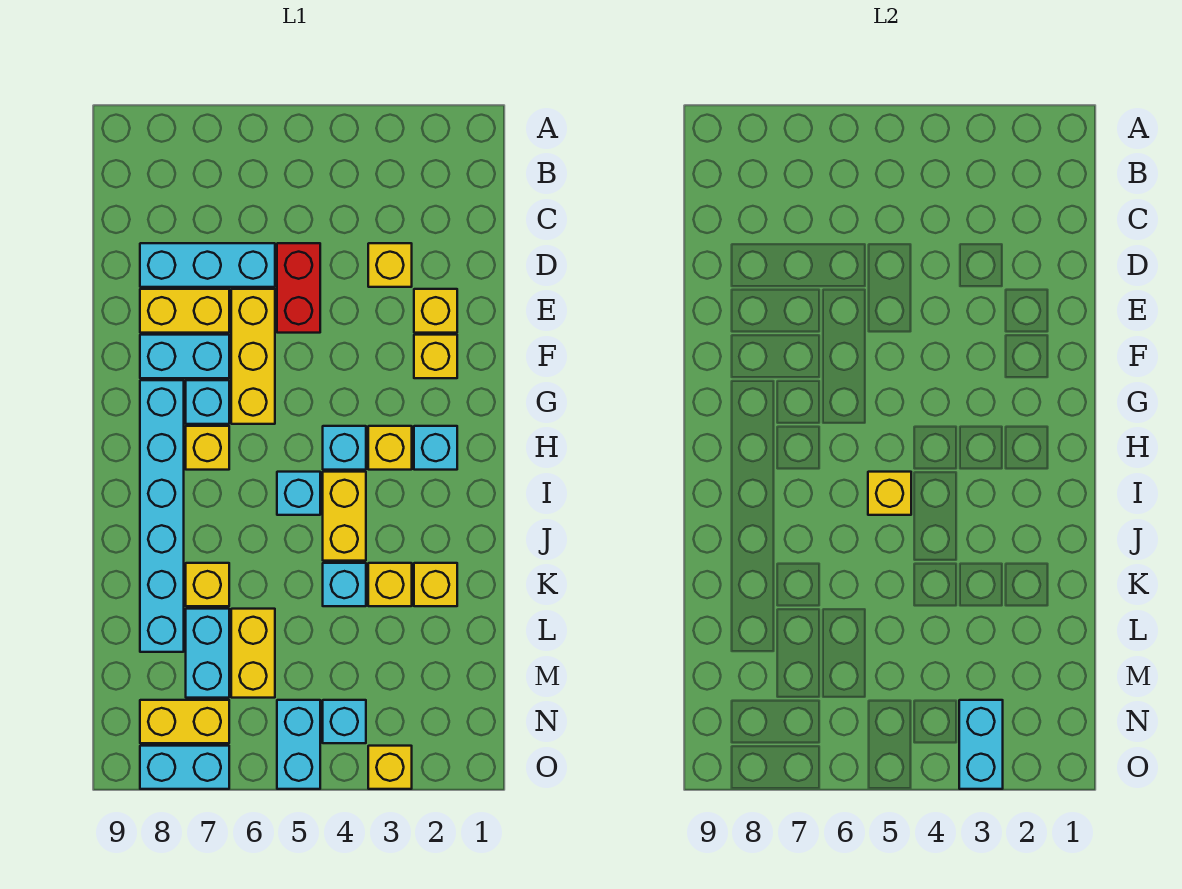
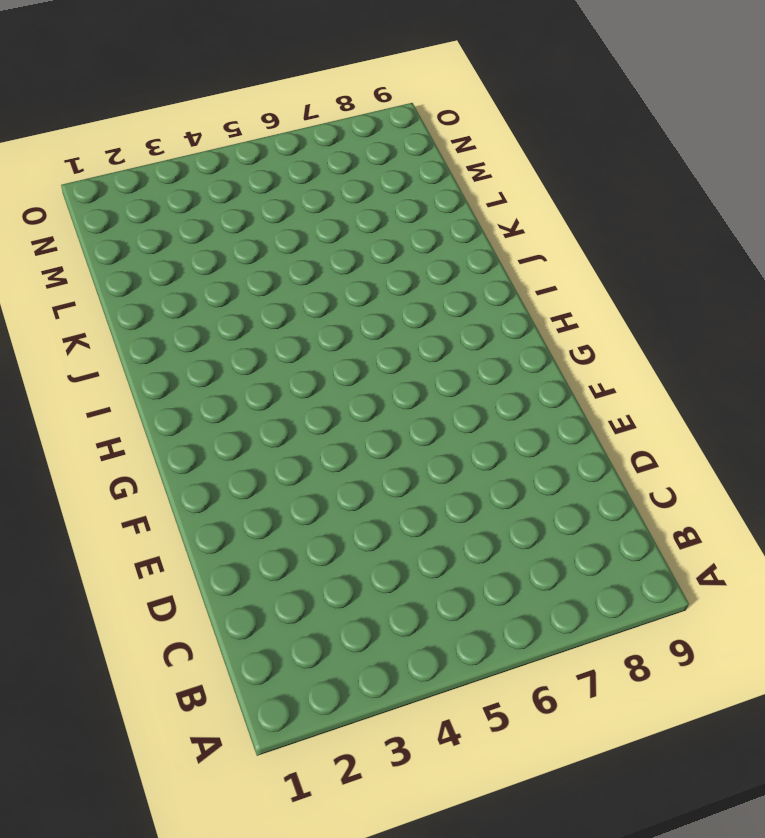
none -> yellow brick D3 level 1
none -> red brick D5:E5 level 1
none -> cyan brick D6:D8 level 1

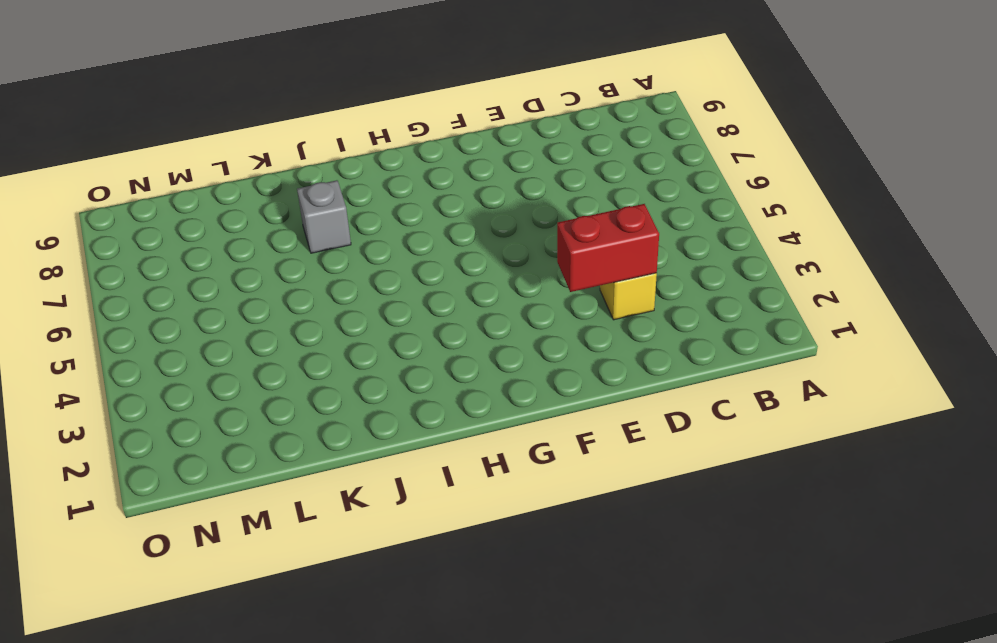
red brick D3:E3 level 2 -> red brick D5:E5 level 1
grey brick J7 level 1 -> none
none -> cyan brick D6:D8 level 1
none -> yellow brick E2 level 1
none -> yellow brick E6:G6 level 1

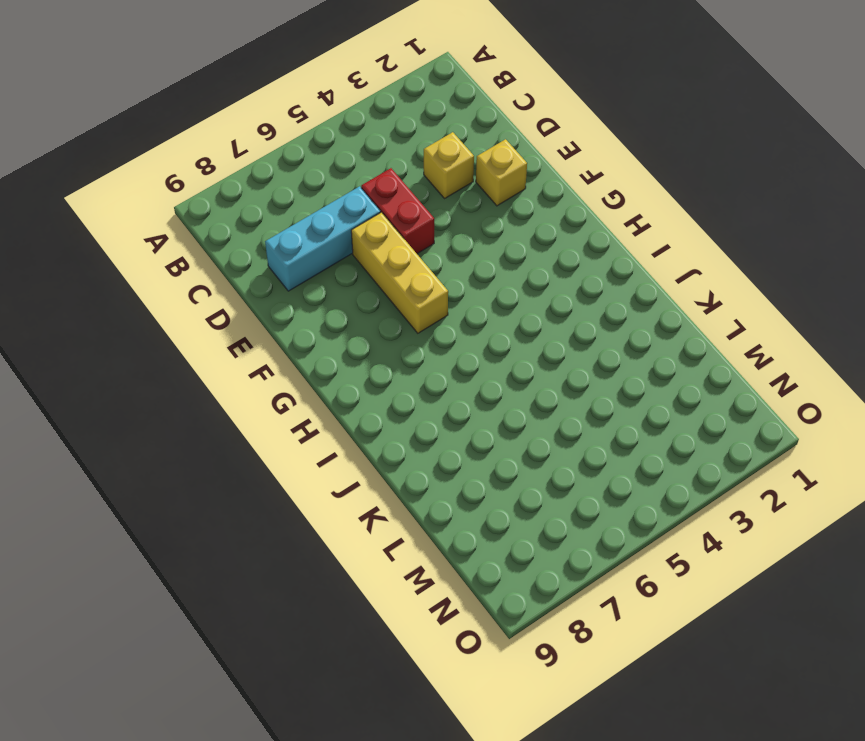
none -> yellow brick E7:E8 level 1
none -> yellow brick F2 level 1
none -> cyan brick F7:F8 level 1

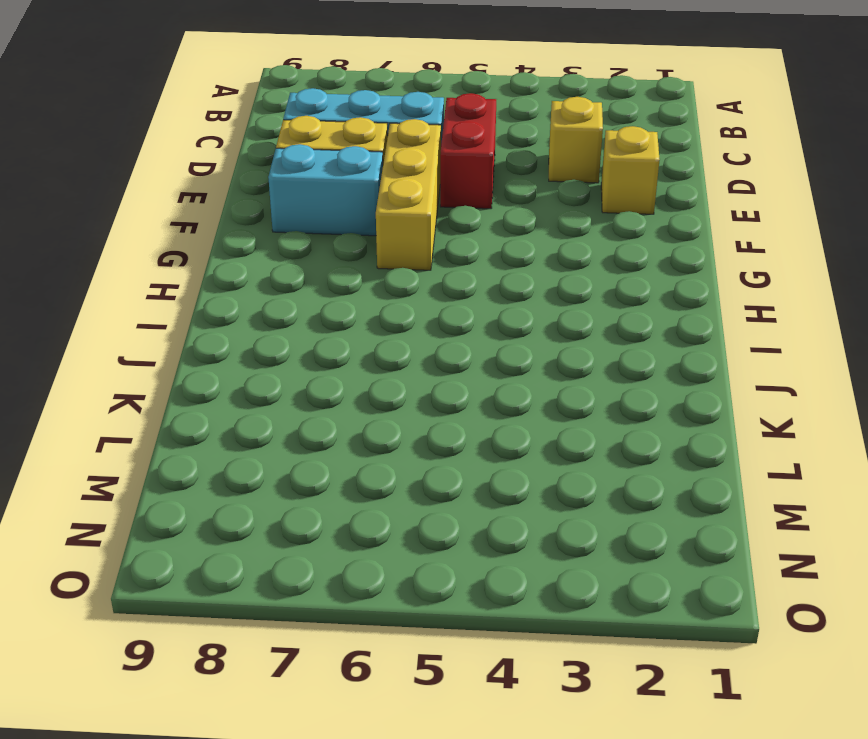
none -> yellow brick F2 level 1
none -> cyan brick G7 level 1
none -> cyan brick G8:L8 level 1

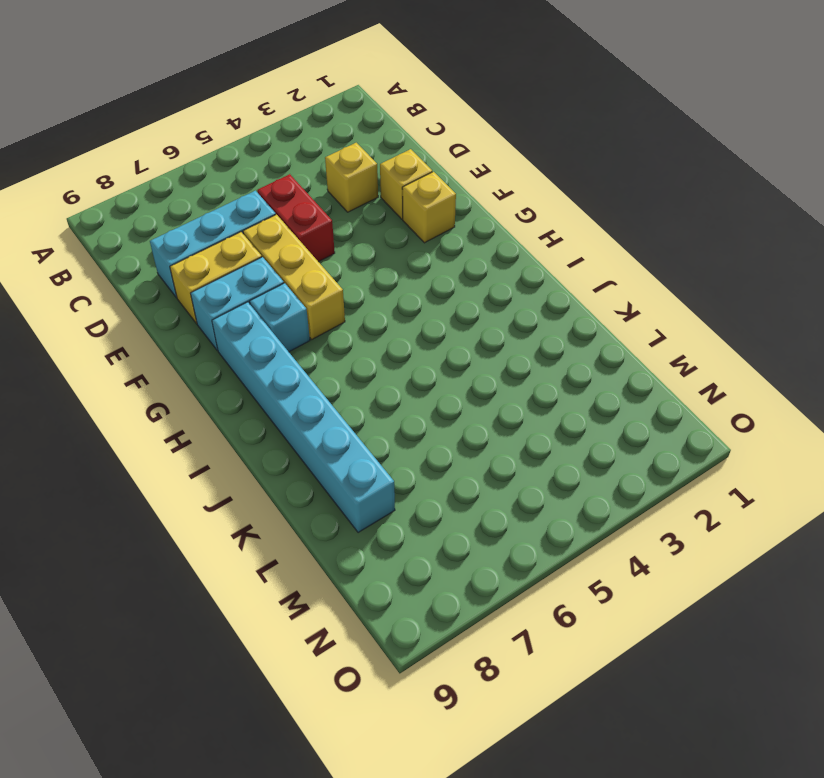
none -> cyan brick H2 level 1
none -> yellow brick H3 level 1
none -> cyan brick H4 level 1

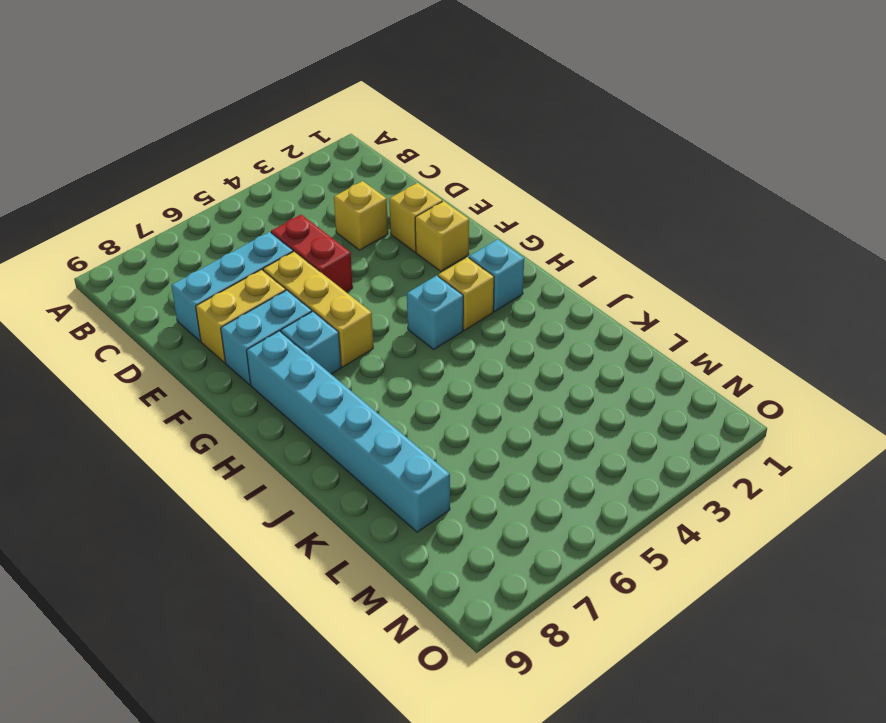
none -> yellow brick H7 level 1
none -> yellow brick I4:J4 level 1
none -> cyan brick I5 level 1

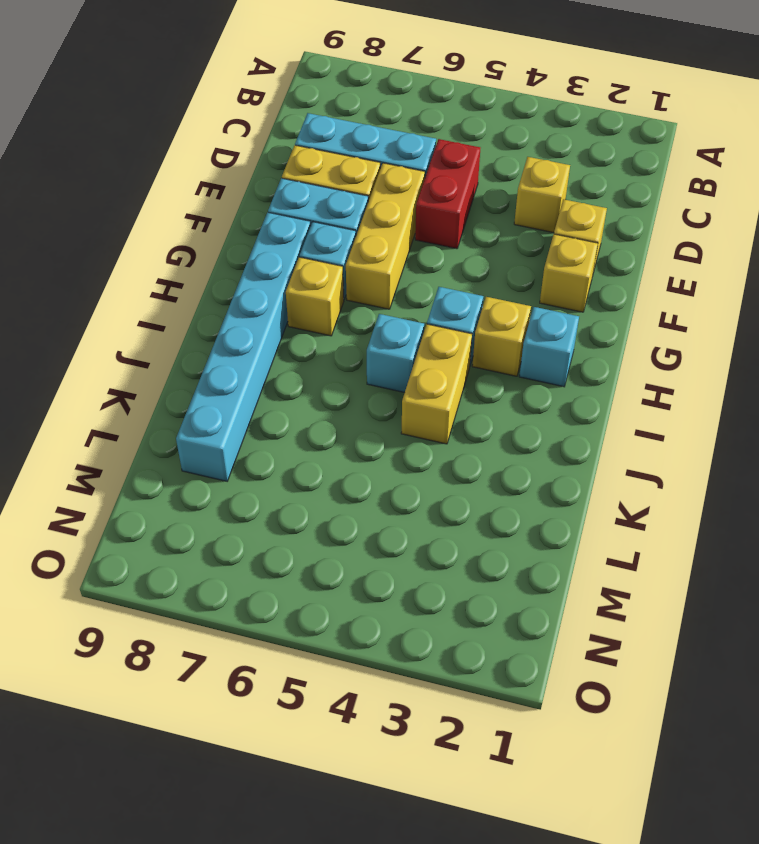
none -> yellow brick K2 level 1
none -> yellow brick K3 level 1
none -> cyan brick K4 level 1

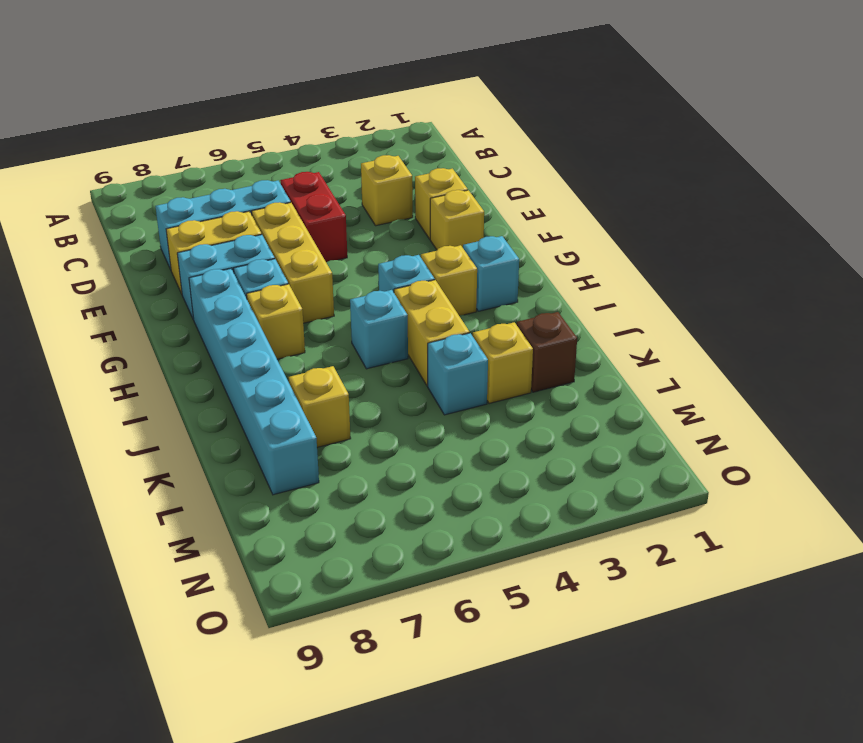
brown brick K2 level 1 -> yellow brick K2 level 1
none -> yellow brick L6:M6 level 1
none -> cyan brick L7:M7 level 1
none -> cyan brick N4 level 1

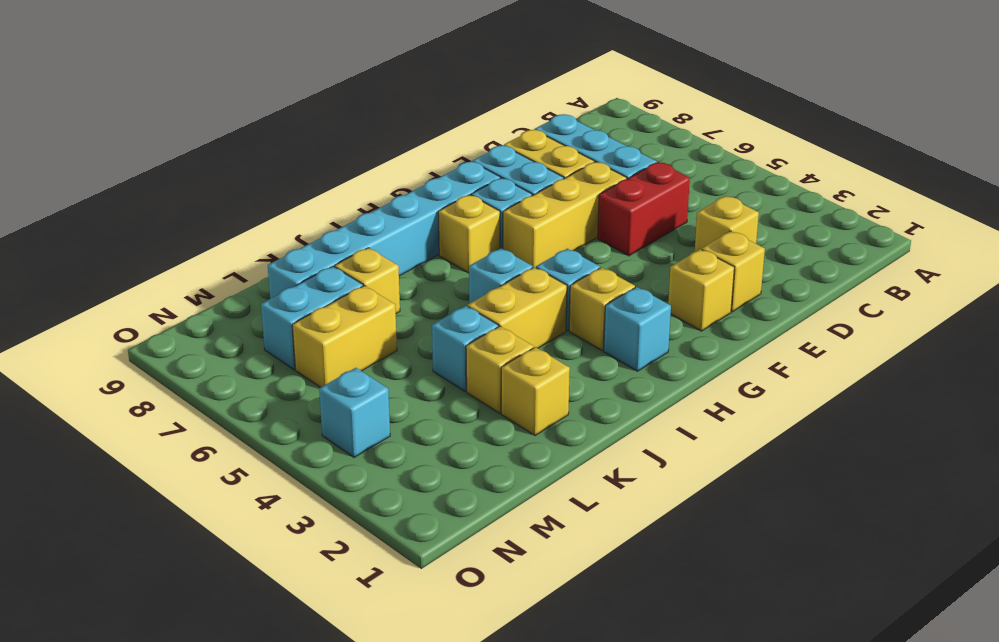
none -> cyan brick N5:O5 level 1
none -> yellow brick N7:N8 level 1
none -> yellow brick O3 level 1

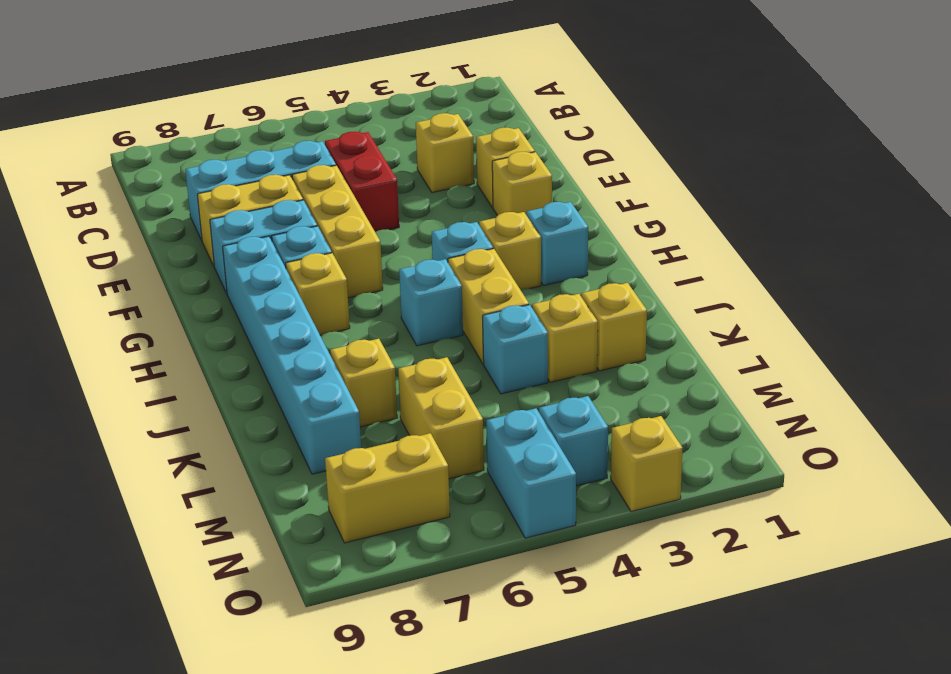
none -> cyan brick L7:M7 level 1
none -> cyan brick O7:O8 level 1
none -> yellow brick I5 level 2

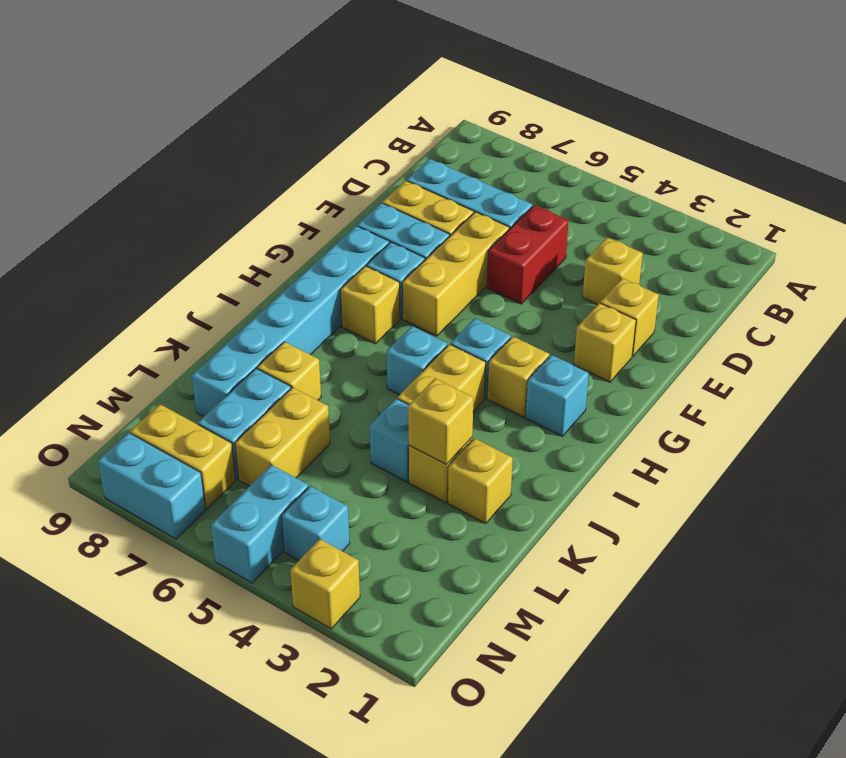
yellow brick K3 level 2 -> yellow brick I5 level 2
none -> cyan brick N3:O3 level 2

